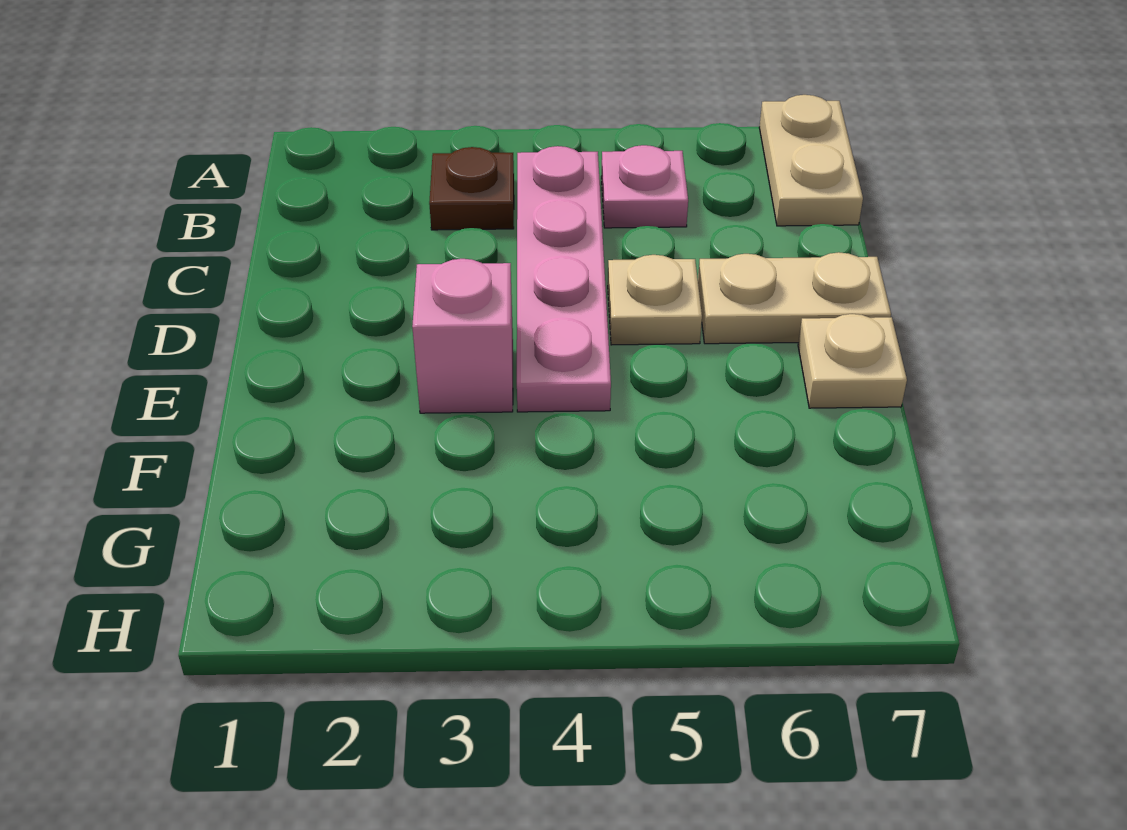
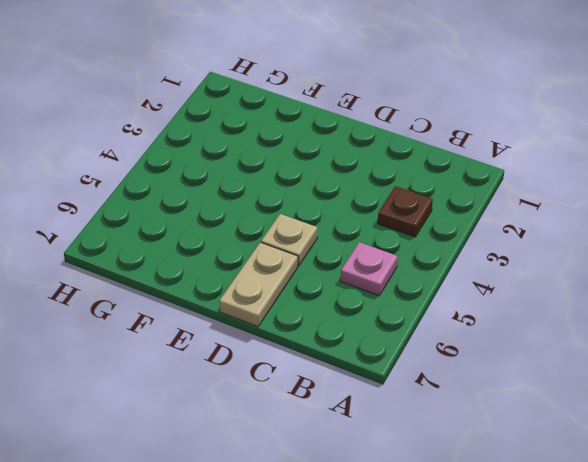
none -> tan plate A7:B7 level 1
none -> pink plate B4:E4 level 1

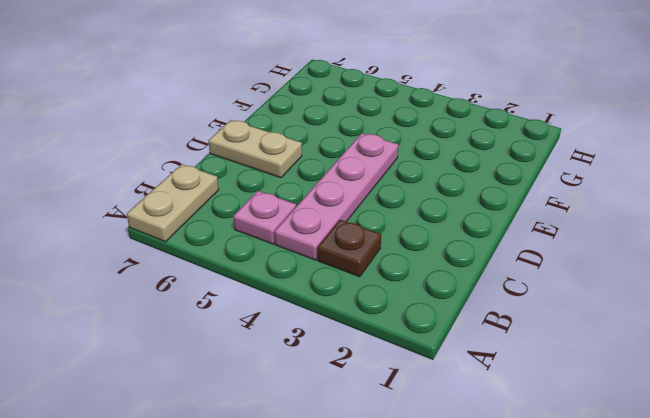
none -> tan plate D5 level 1
none -> pink brick E3 level 1

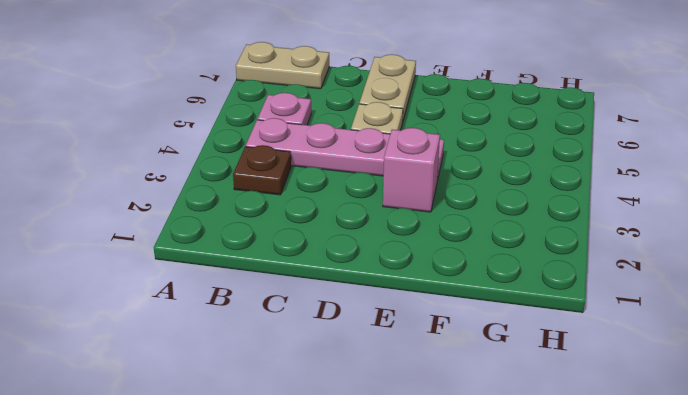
none -> tan plate E7 level 1

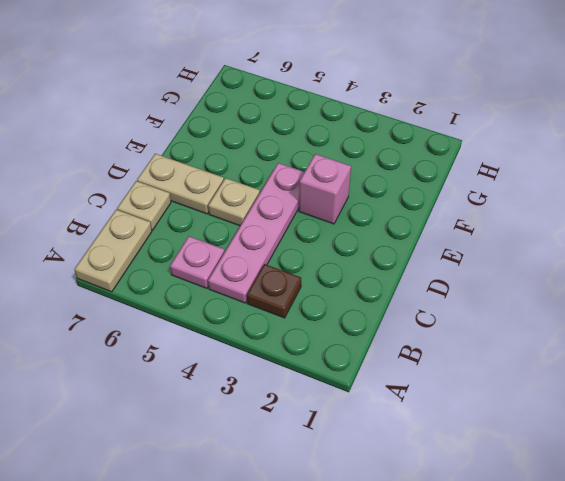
tan plate C7 level 1 -> tan plate E7 level 1

